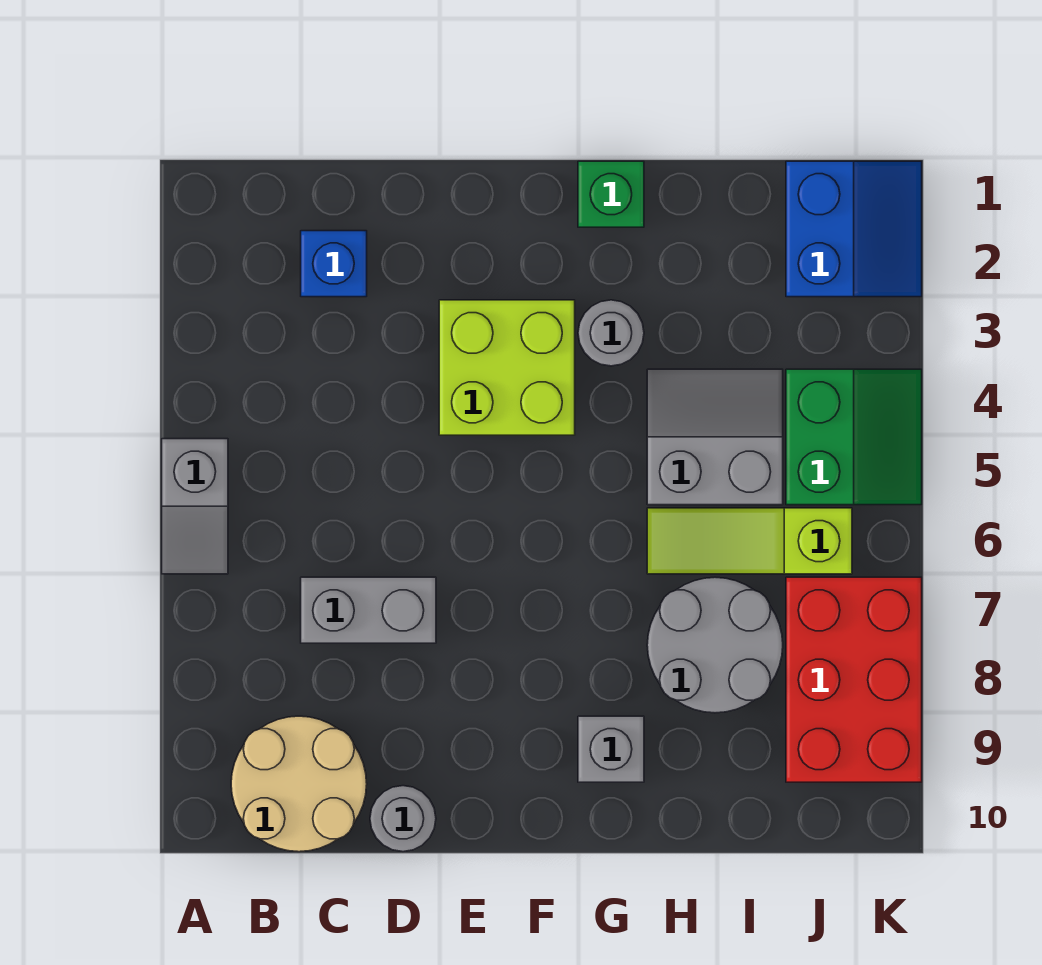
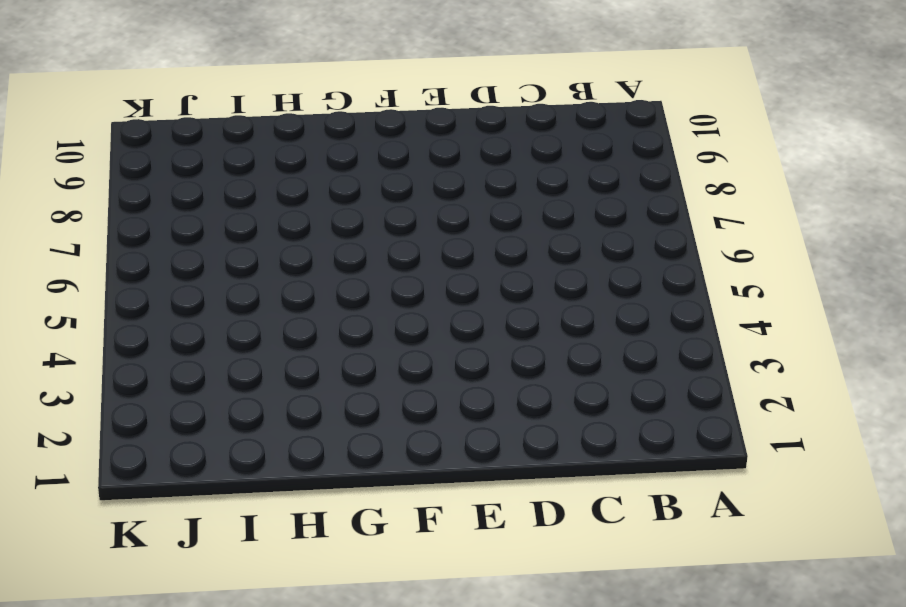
none -> grey slope A5:A6 level 1 top 5
none -> tan round brick B9:C10 level 1
none -> blue brick C2 level 1

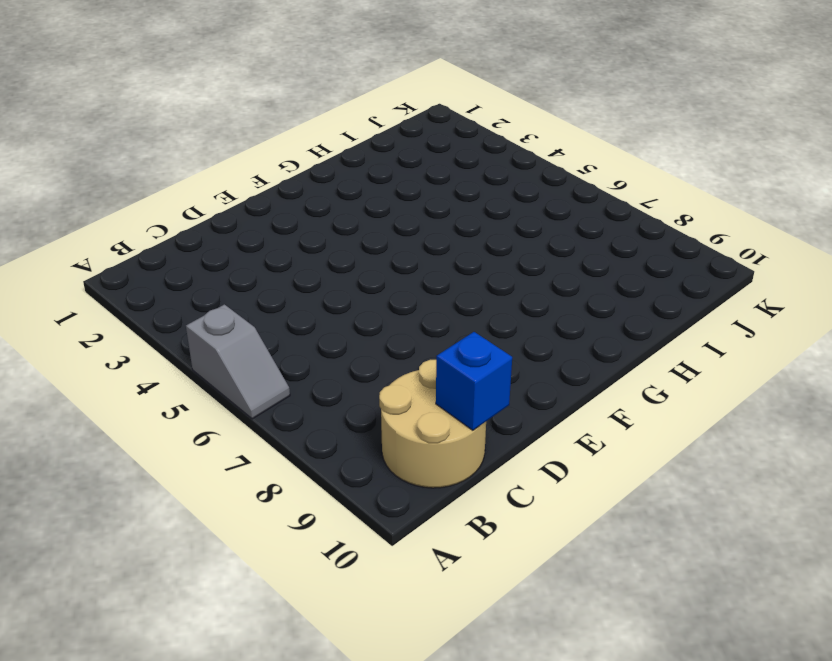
blue brick C10 level 2 -> blue brick C2 level 1
none -> grey brick C7:D7 level 1
none -> grey round brick D10 level 1
none -> lime brick E3:F4 level 1

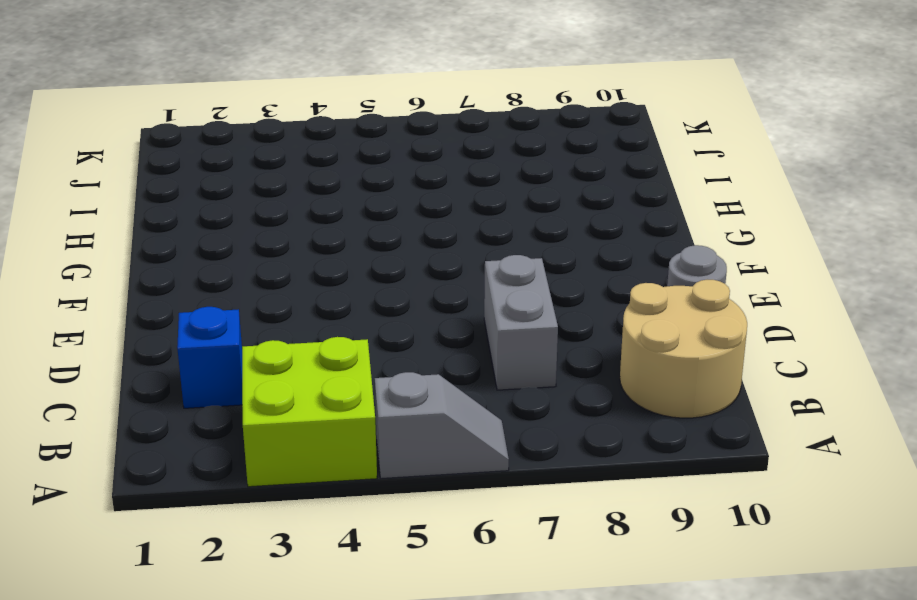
lime brick A3:B4 level 1 -> lime brick E3:F4 level 1
none -> green brick G1 level 1
none -> grey round brick G3 level 1
none -> grey brick G9 level 1

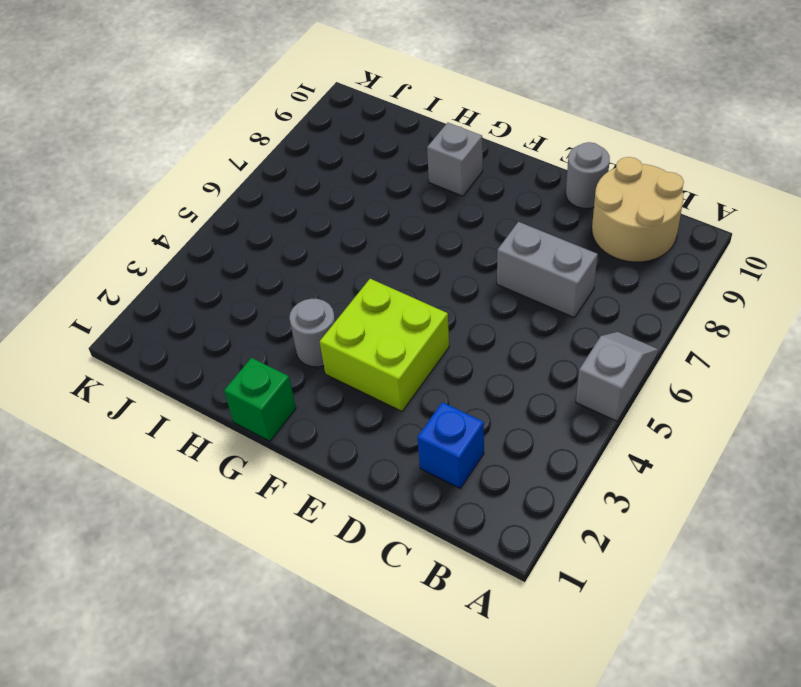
none -> grey slope H4:I5 level 1 top 5
none -> lime slope H6:J6 level 1 top J
none -> grey round brick H7:I8 level 1

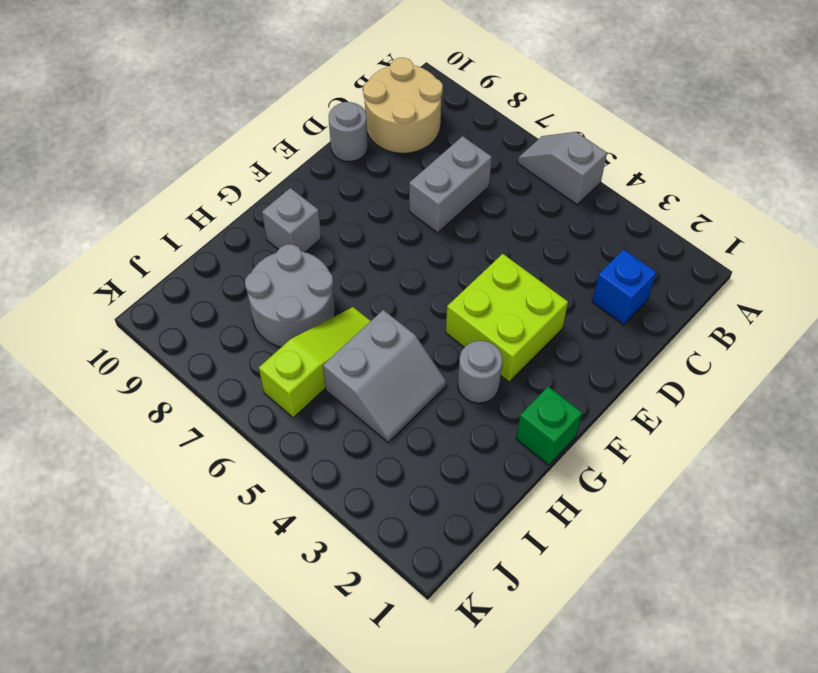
none -> blue slope J1:K2 level 1 top J
none -> green slope J4:K5 level 1 top J
none -> red brick J7:K9 level 1

